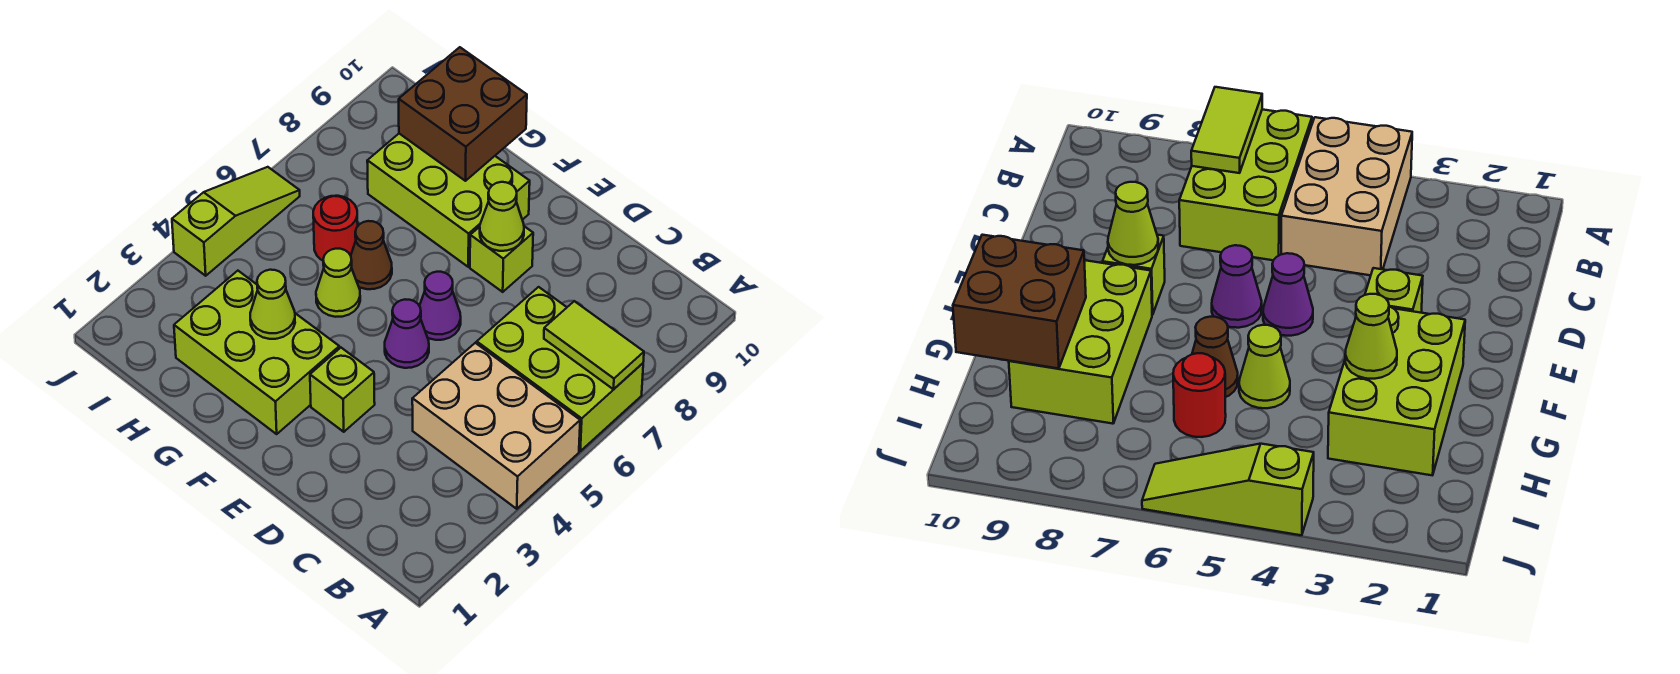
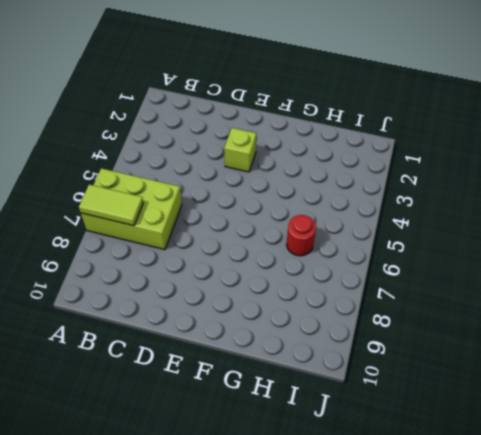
none -> tan brick A4:C5 level 1
none -> purple cone E5 level 1
none -> purple cone E6 level 1

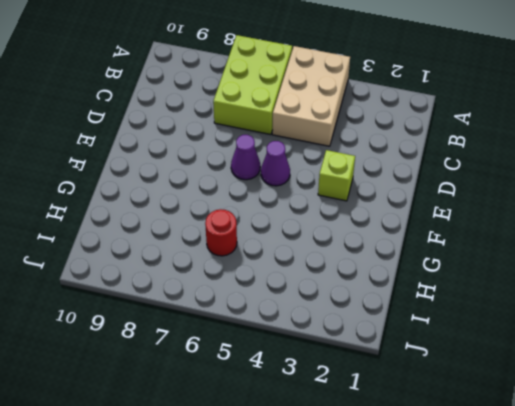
none -> lime brick E8 level 1
none -> lime brick F2:H3 level 1
none -> lime brick F8:H9 level 1

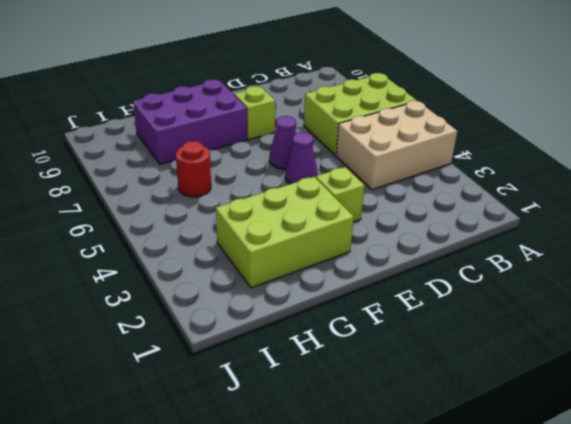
purple brick F8:H9 level 1 -> lime brick F8:H9 level 1
none -> lime cone G5 level 1
none -> brown cone G6 level 1
none -> lime slope J4:J6 level 1 top 4

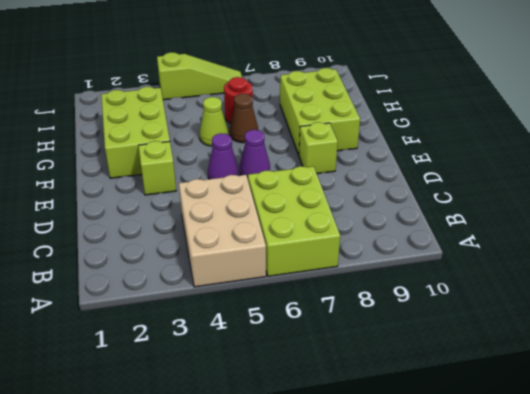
none -> lime tile A7:B7 level 2
none -> lime cone E8 level 2
none -> lime cone G3 level 2

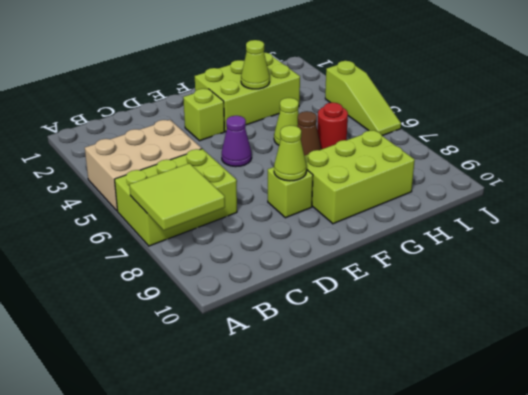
lime tile A7:B8 level 2 -> lime tile A7:B7 level 2
none -> purple cone E6 level 1
none -> brown brick G9:H10 level 2

